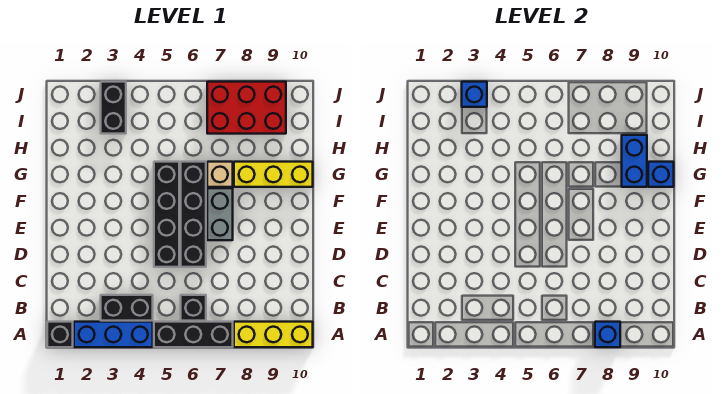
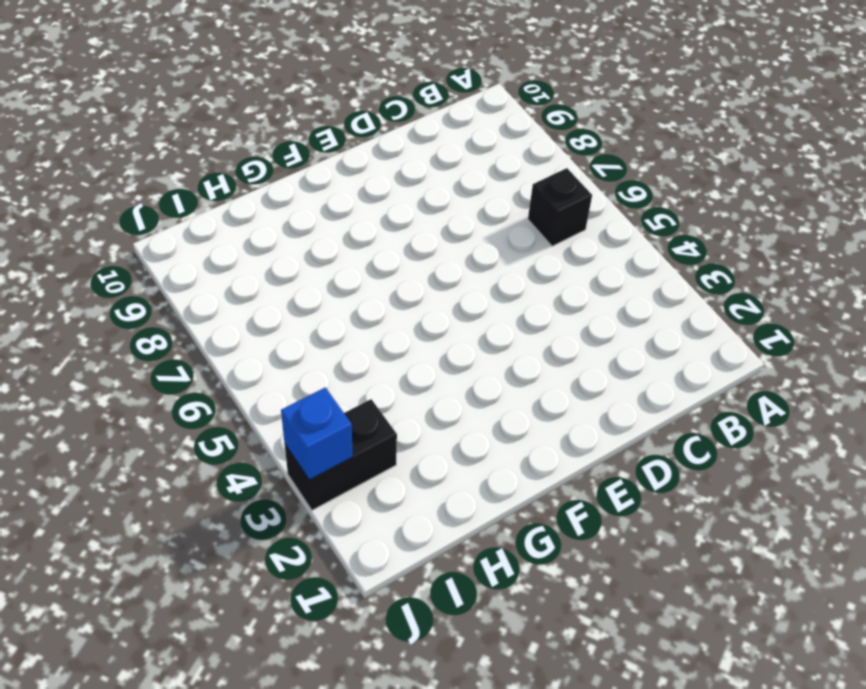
none -> black brick A1 level 1
none -> blue brick A2:A4 level 1
none -> black brick A5:A7 level 1

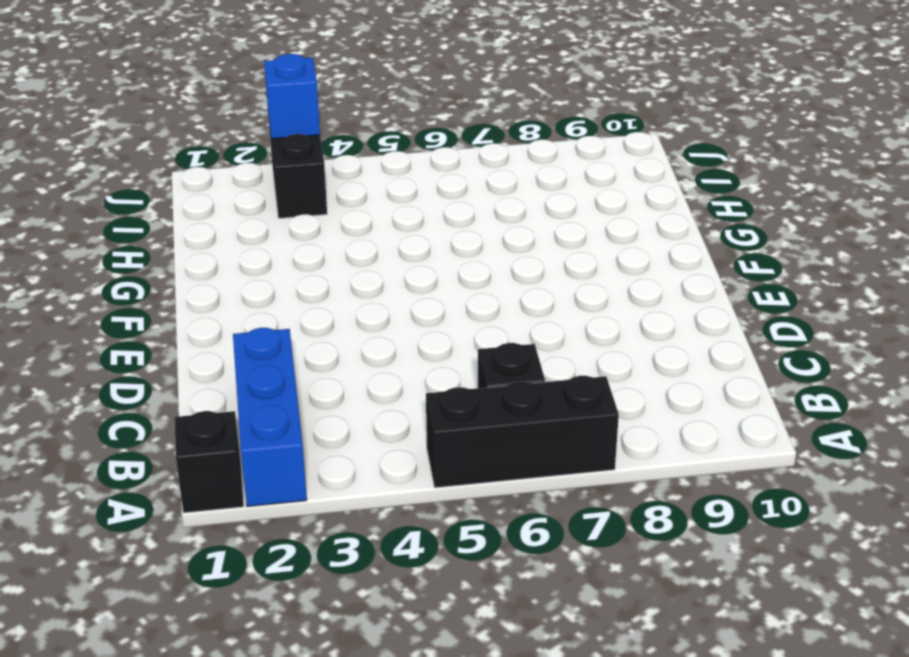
blue brick A2:C2 level 1 -> blue brick A2:A4 level 1
none -> yellow brick A8:A10 level 1
none -> black brick B3:B4 level 1
none -> black brick D5:G5 level 1

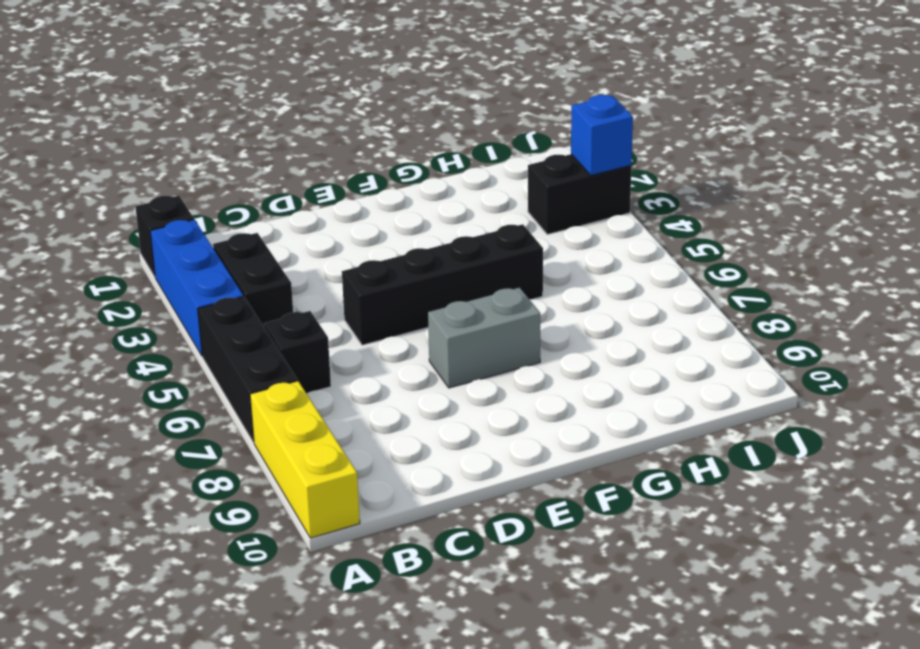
none -> black brick D6:G6 level 1
none -> tan brick G7 level 1
none -> yellow brick G8:G10 level 1

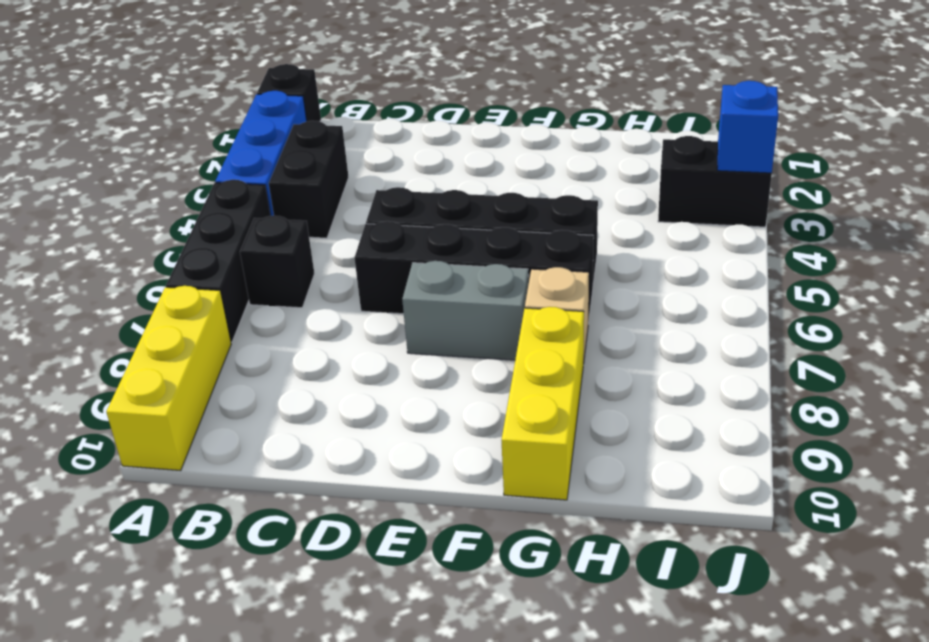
none -> red brick I7:J9 level 1
none -> blue brick A8 level 2
none -> blue brick G9:H9 level 2

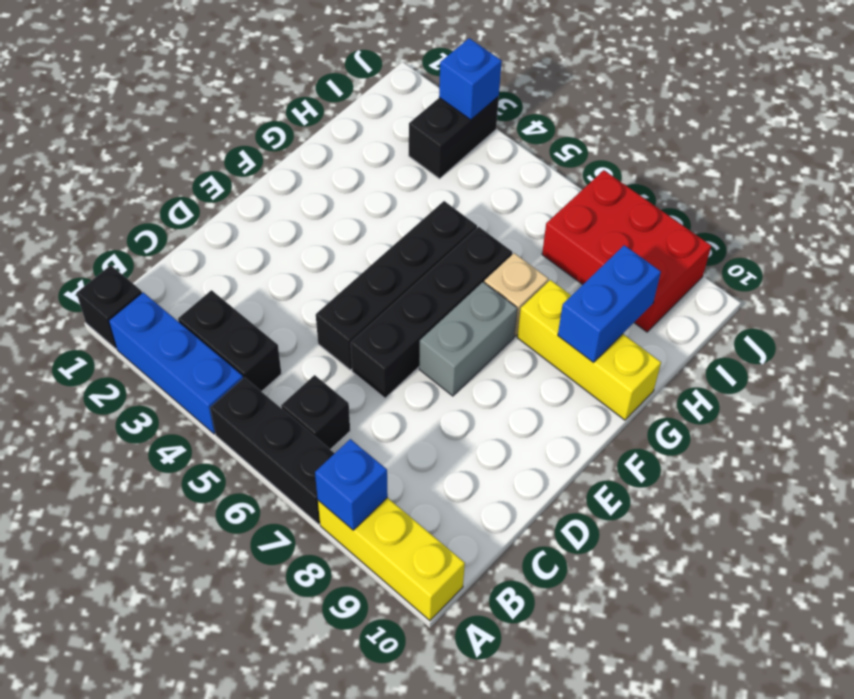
none -> blue brick G10 level 2

